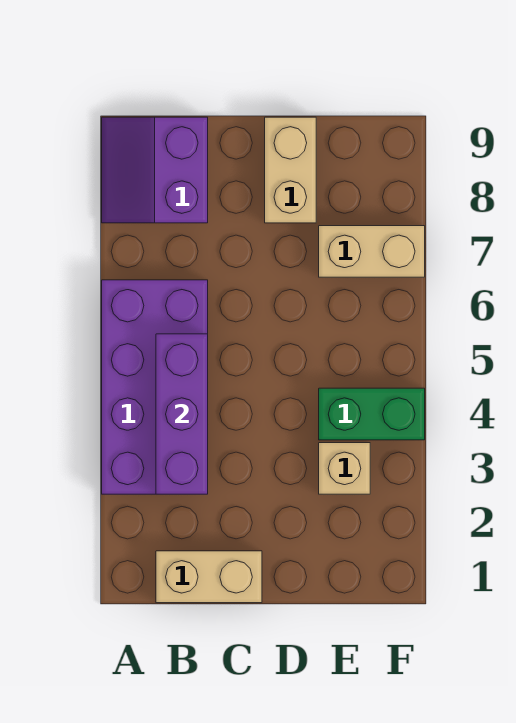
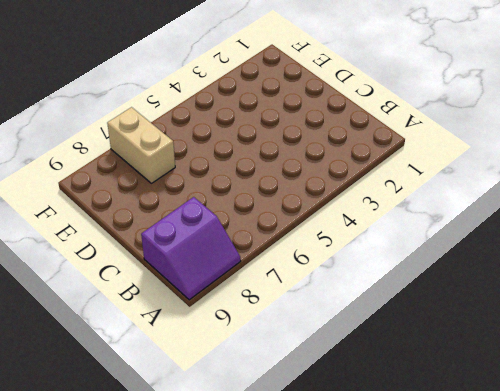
none -> purple brick A3:B6 level 1
none -> tan brick B1:C1 level 1

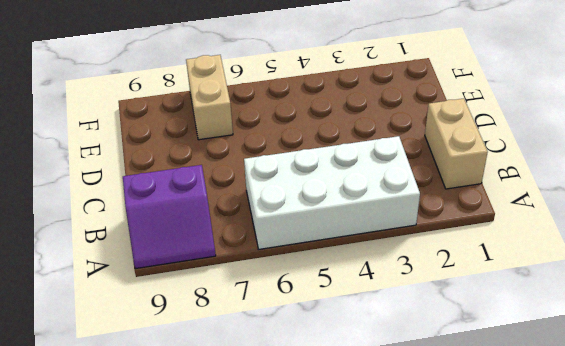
white brick A3:B6 level 1 -> purple brick A3:B6 level 1
none -> tan brick D8:D9 level 1
none -> tan brick E3 level 1

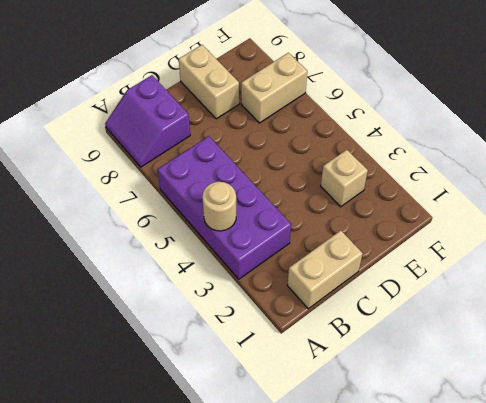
tan round brick A4 level 2 -> none
none -> green brick E4:F4 level 1
none -> purple brick B3:B5 level 2

